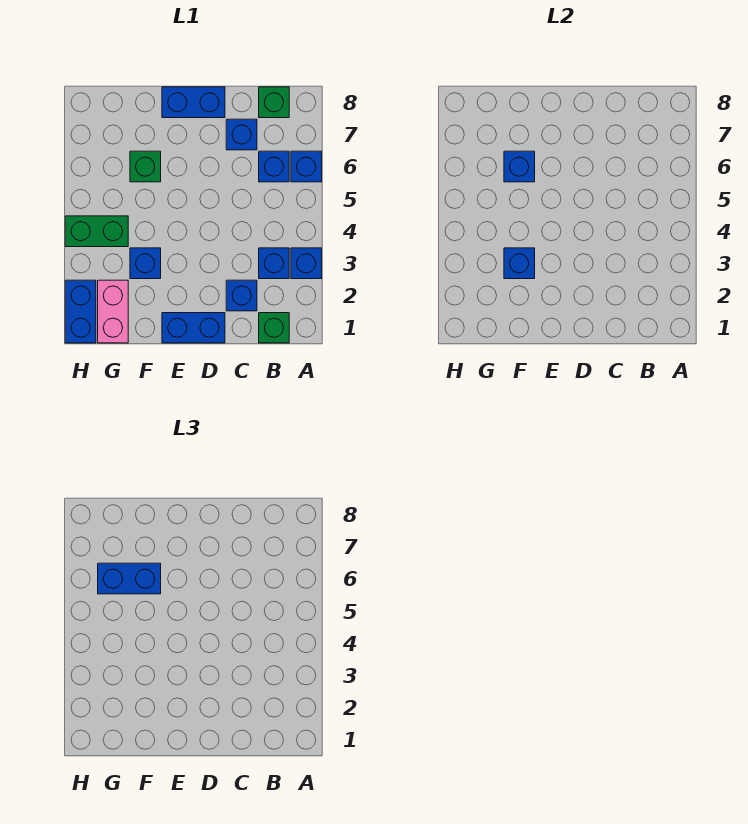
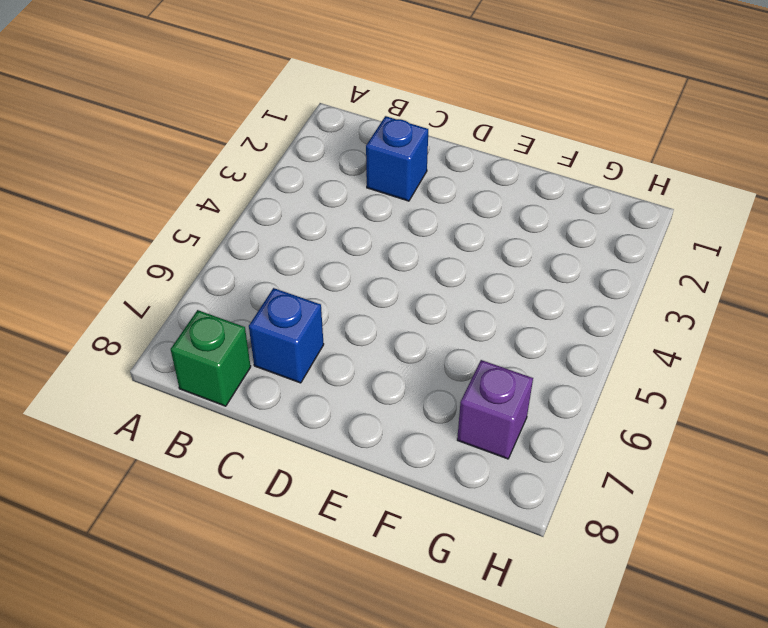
purple brick G7 level 1 -> none
none -> blue brick A3 level 1
none -> blue brick A6 level 1
none -> green brick B1 level 1

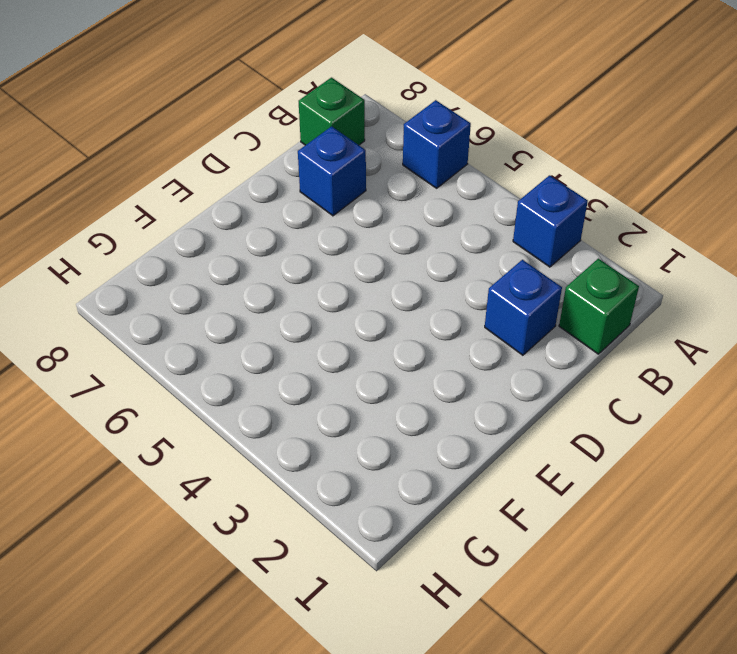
none -> blue brick B3 level 1
none -> blue brick B6 level 1
none -> blue brick D1:E1 level 1

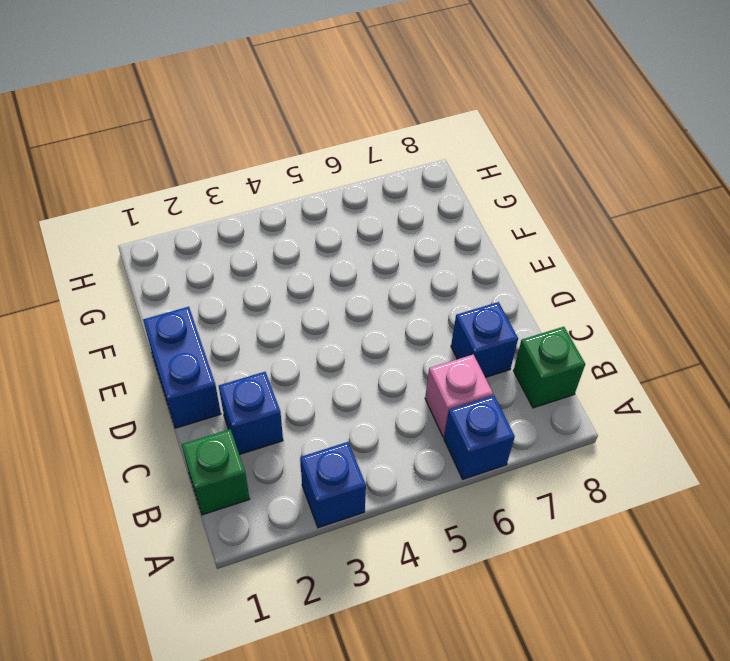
pink brick B6 level 1 -> blue brick B6 level 1
none -> blue brick B3 level 1
none -> blue brick D8:E8 level 1
none -> blue brick F3 level 1

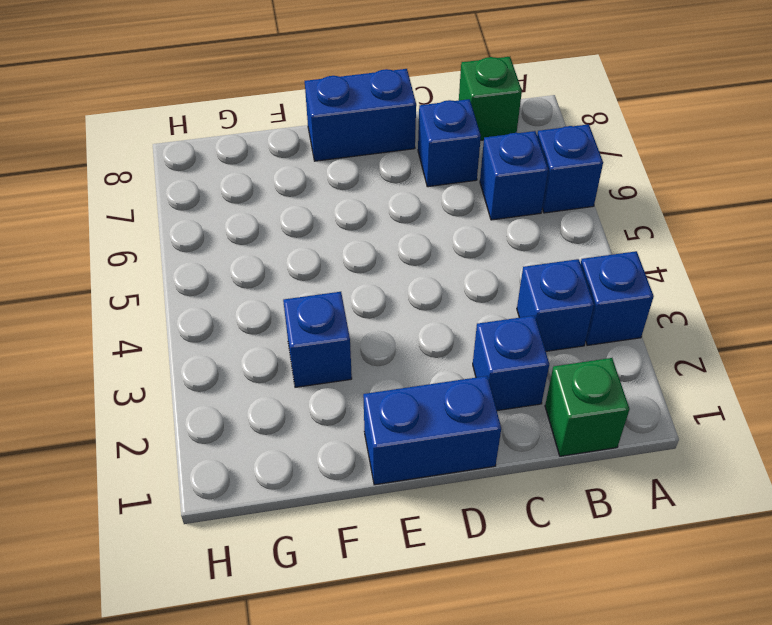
none -> green brick F6 level 1
none -> pink brick G1:G2 level 1
none -> green brick G4:H4 level 1

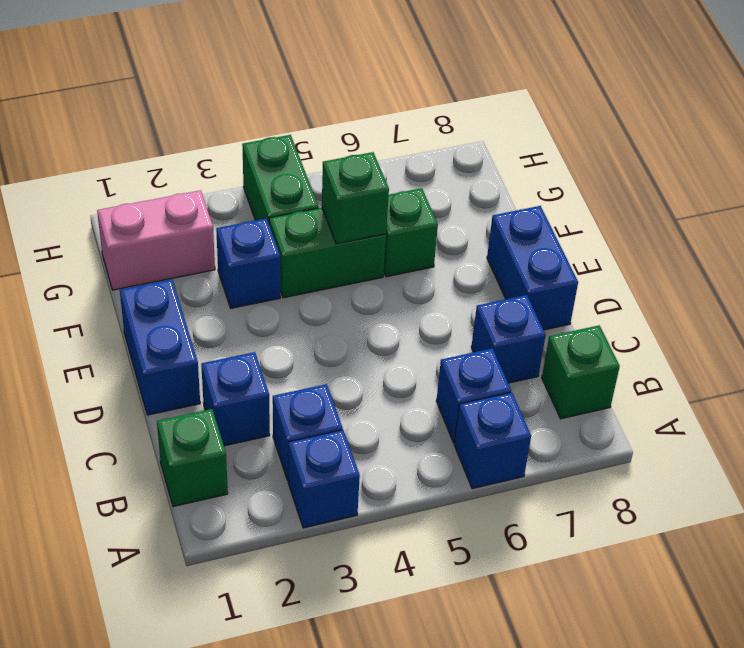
green brick F4:F5 level 1 -> none
green brick F5 level 2 -> none
none -> blue brick H1:H2 level 1
none -> blue brick F3 level 2
none -> blue brick F6 level 2

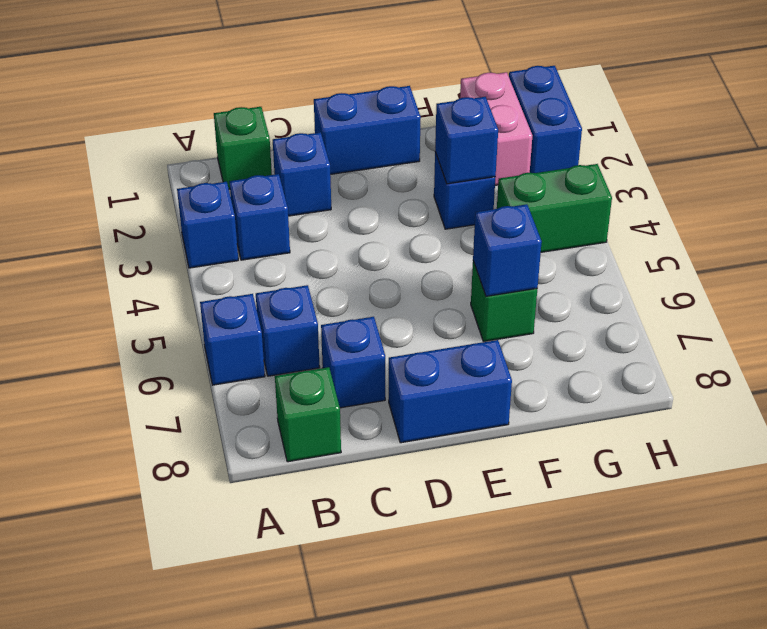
none -> blue brick F6:G6 level 3

